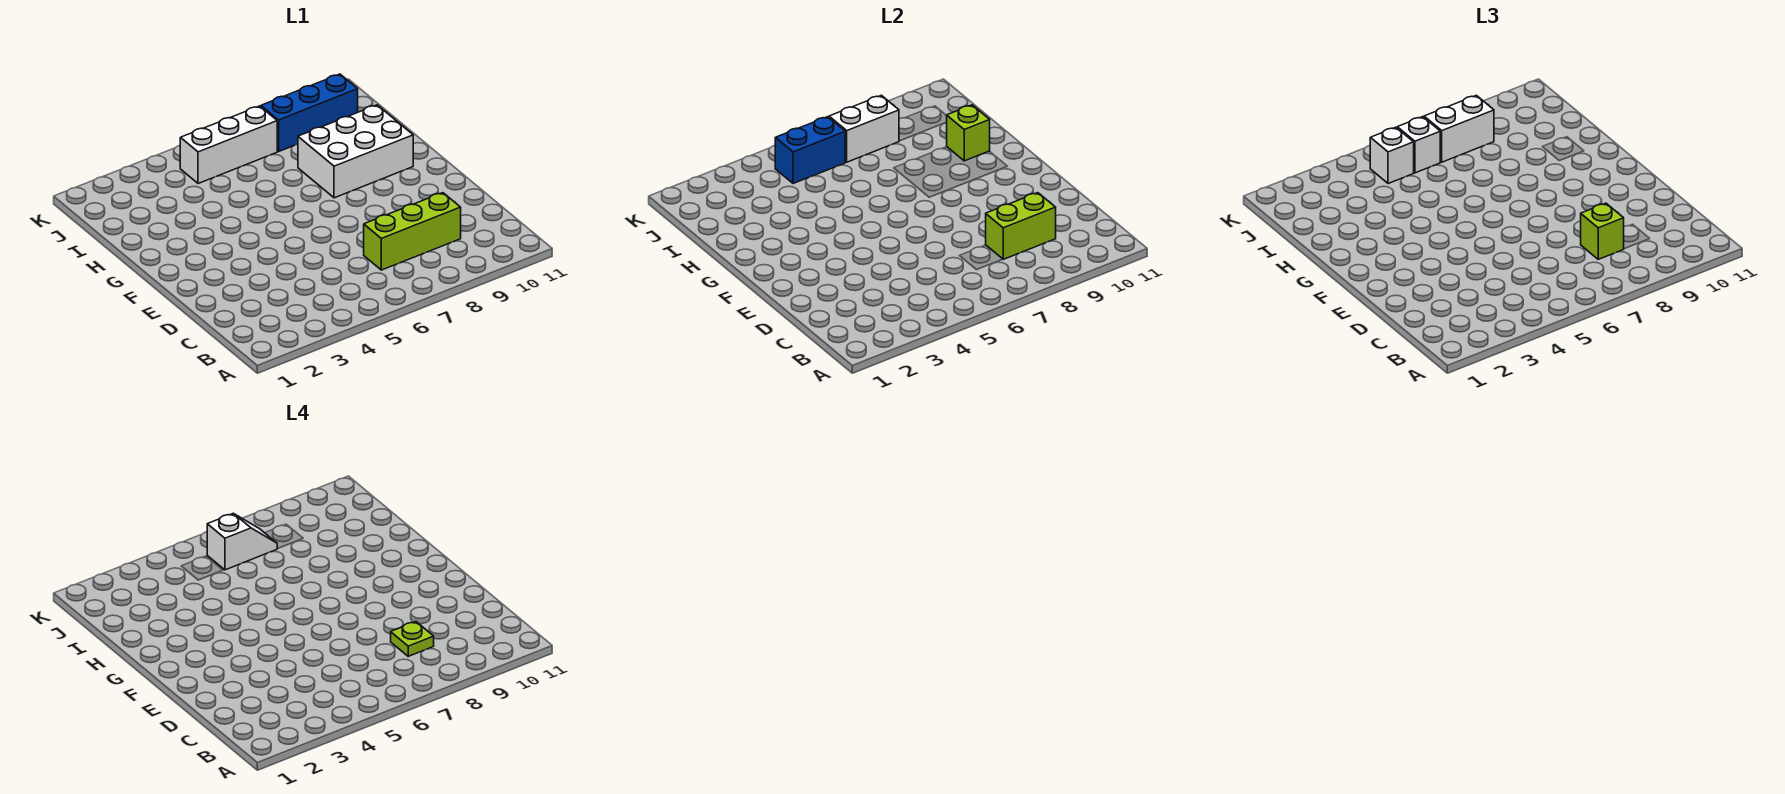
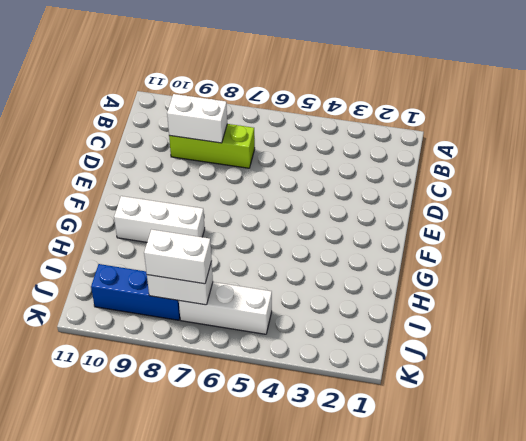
white brick C8:C9 level 2 -> lime brick C8:C9 level 2
white brick G8:G10 level 1 -> white brick G8:H10 level 1
none -> lime brick H10 level 2
none -> blue brick J5:J6 level 2
none -> lime brick C8 level 3

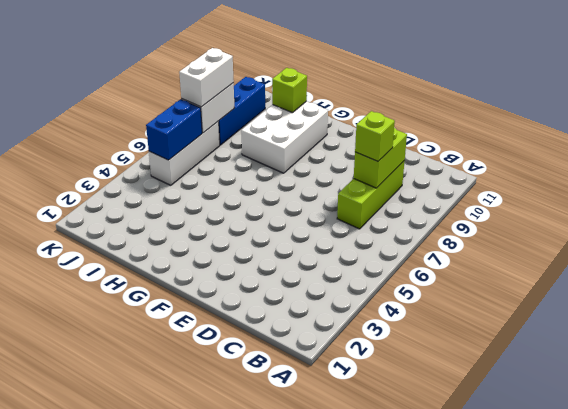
none -> white brick J5 level 3
none -> white brick J6 level 3
none -> lime plate C8 level 4

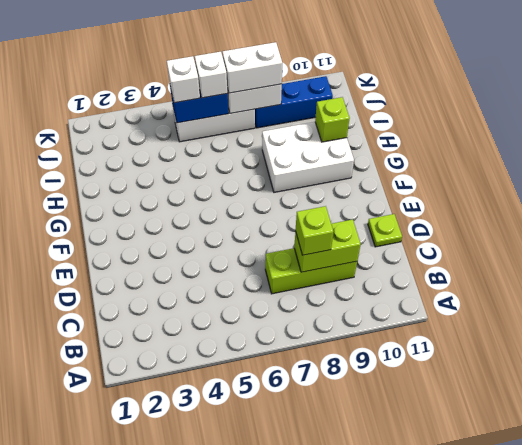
lime plate D11 level 1 -> lime plate C8 level 4
none -> white slope J6:J7 level 4 top 6

